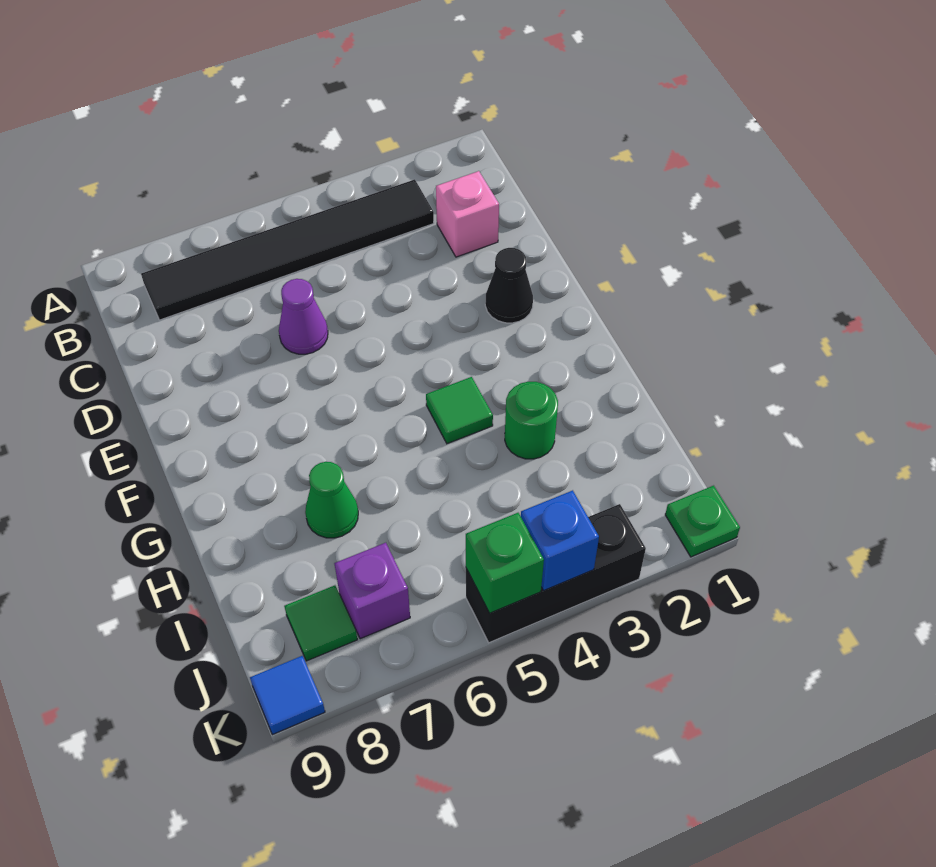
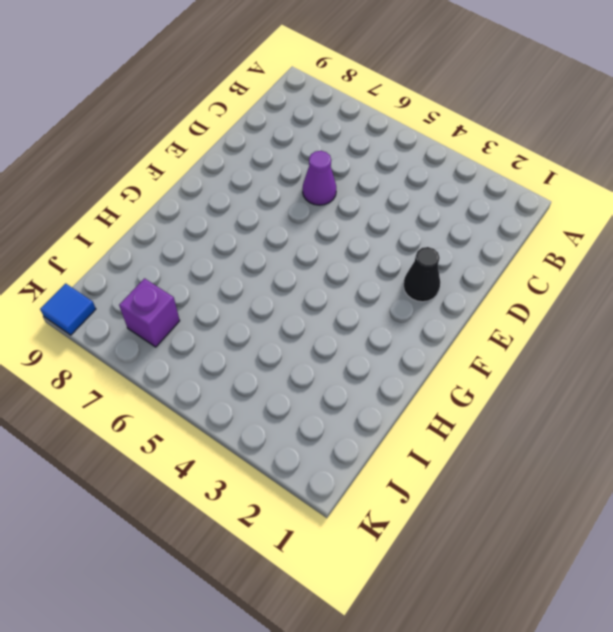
none -> black tile B3:B8 level 1
none -> pink brick C2 level 1
none -> green tile G4 level 1

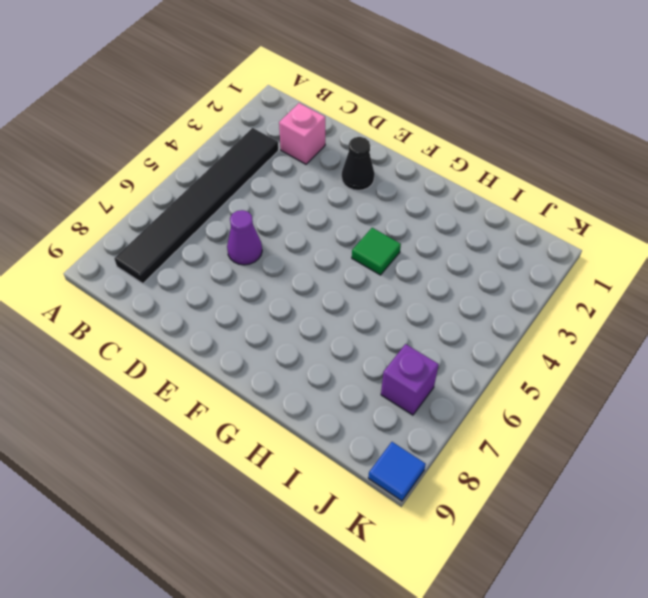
none -> green round brick H3 level 1
none -> green cone H7 level 1
none -> green tile J8 level 1

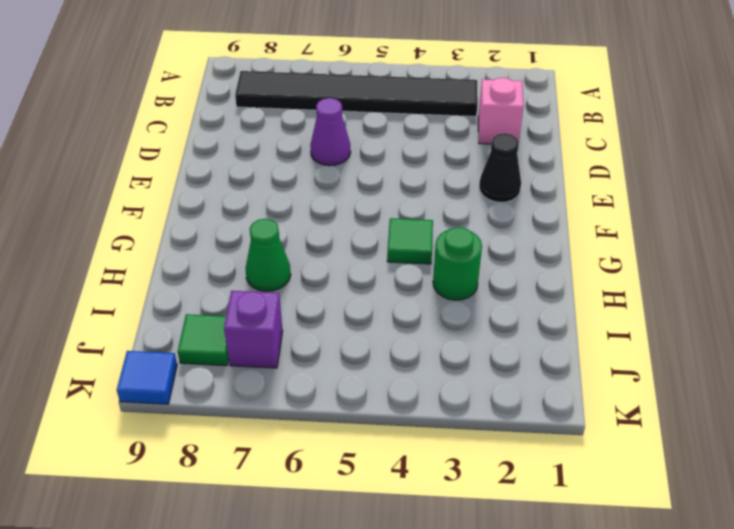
none -> green plate K1 level 1
none -> black brick K3:K5 level 1
none -> blue brick K4 level 2

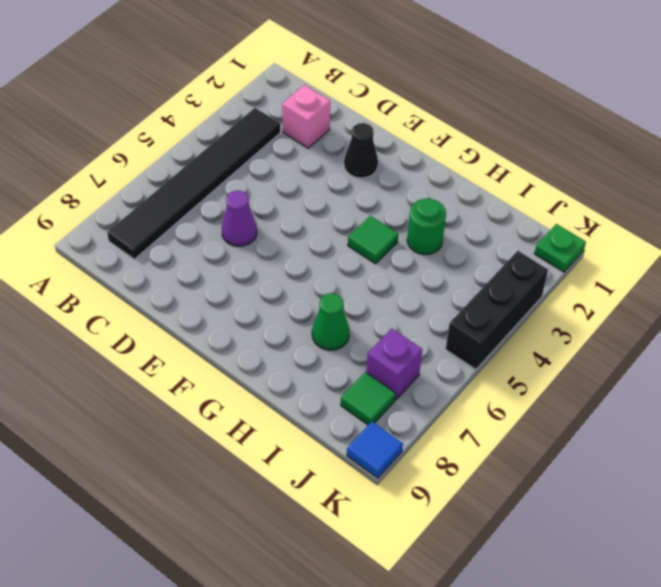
none -> blue brick K4 level 2
none -> green brick K5 level 2

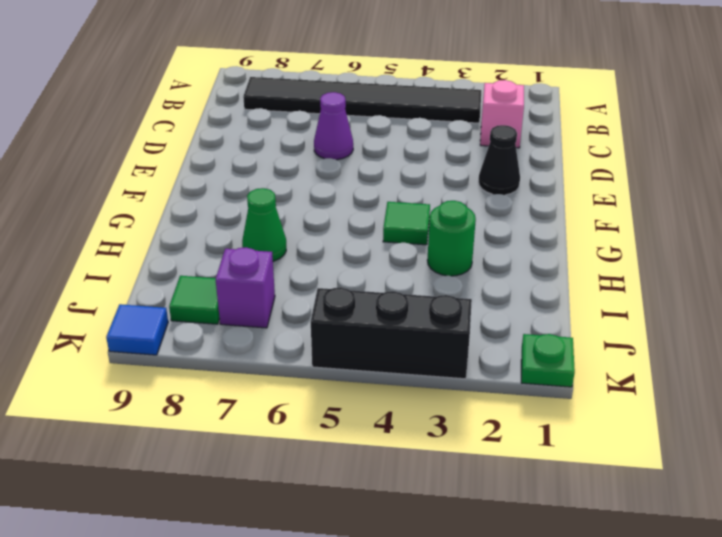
none -> blue brick K4 level 2
none -> green brick K5 level 2

